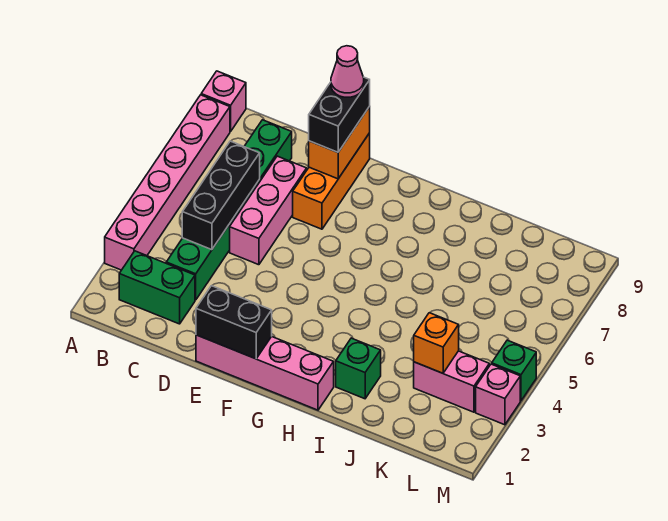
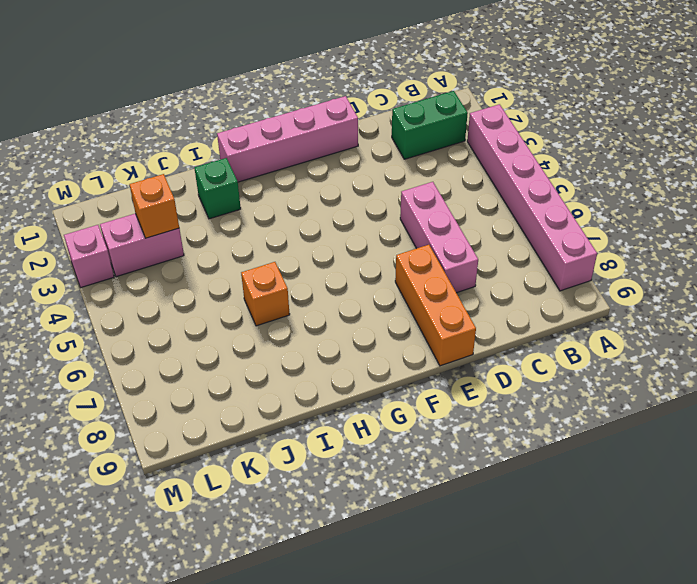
orange brick I6 level 1 -> none
none -> pink brick A9 level 1
none -> green brick C3:C8 level 1
none -> green brick M4 level 1

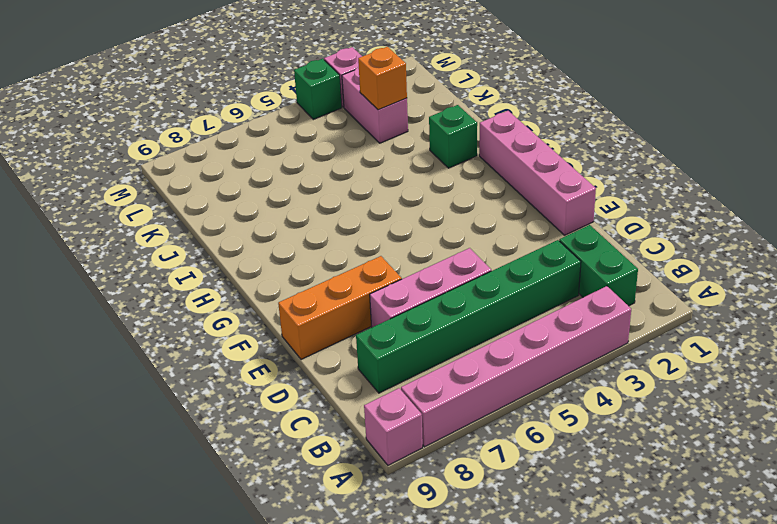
none -> black brick C4:C6 level 2
none -> black brick E1:F1 level 2
none -> orange brick E8:E9 level 2

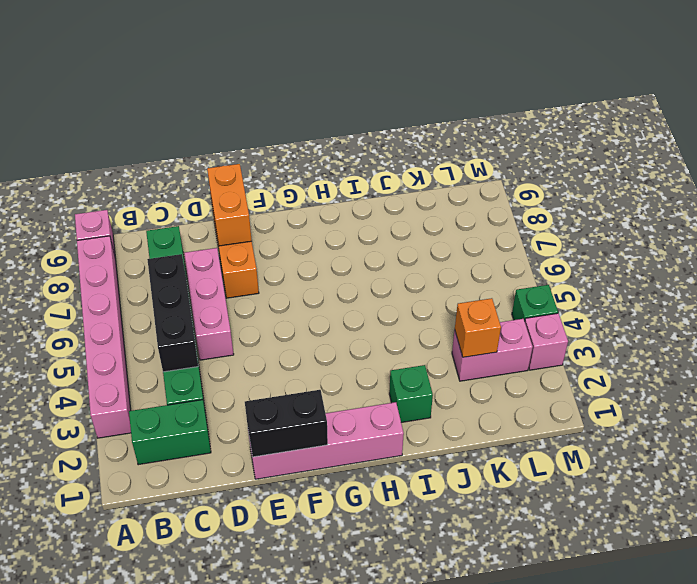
none -> black brick E8:E9 level 3
none -> pink cone E9 level 4

